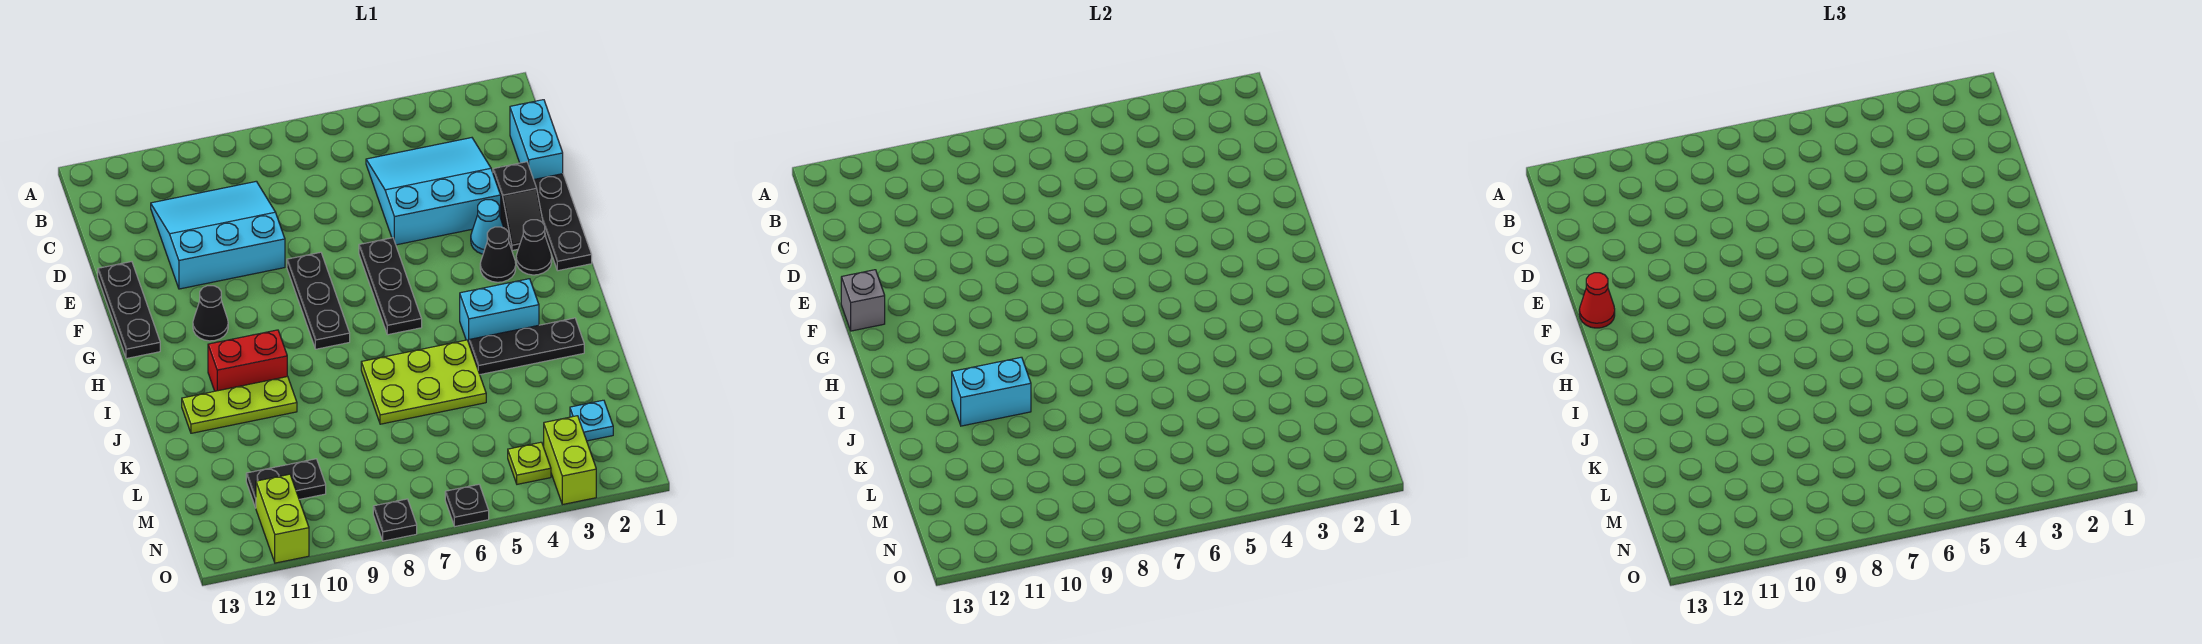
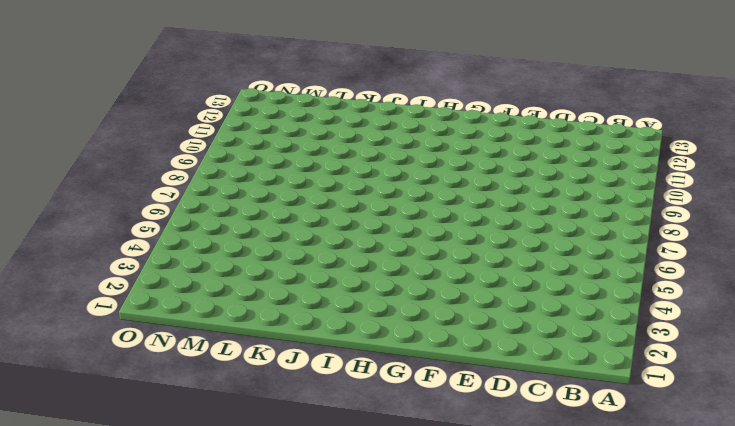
none -> cyan brick C1:D1 level 1
none -> cyan slope C3:E5 level 1 top E
none -> cyan slope C9:E11 level 1 top E

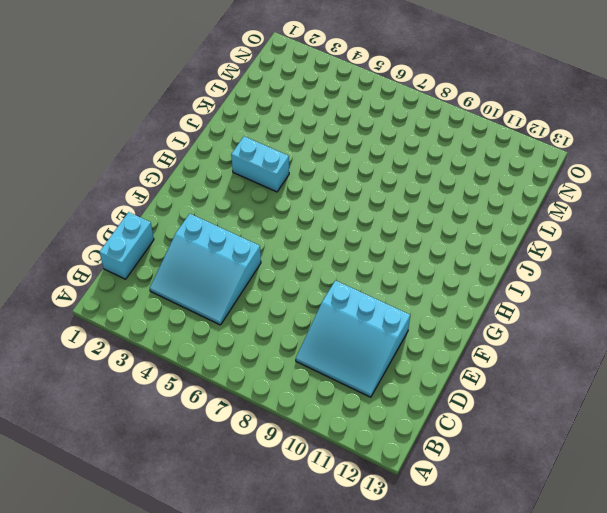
none -> black plate E1:G1 level 1
none -> black slope E2:F2 level 1 top E
none -> black plate E13:G13 level 1

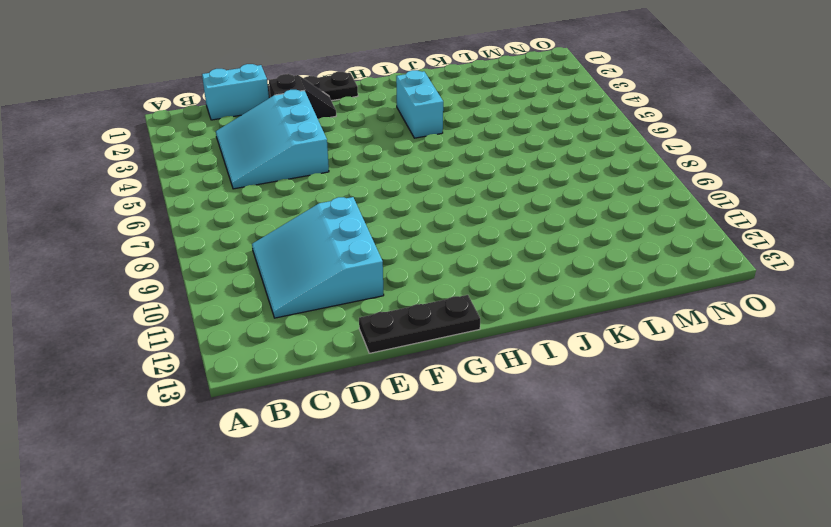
none -> cyan cone F3 level 1
none -> black plate F6:H6 level 1
none -> black plate F8:H8 level 1

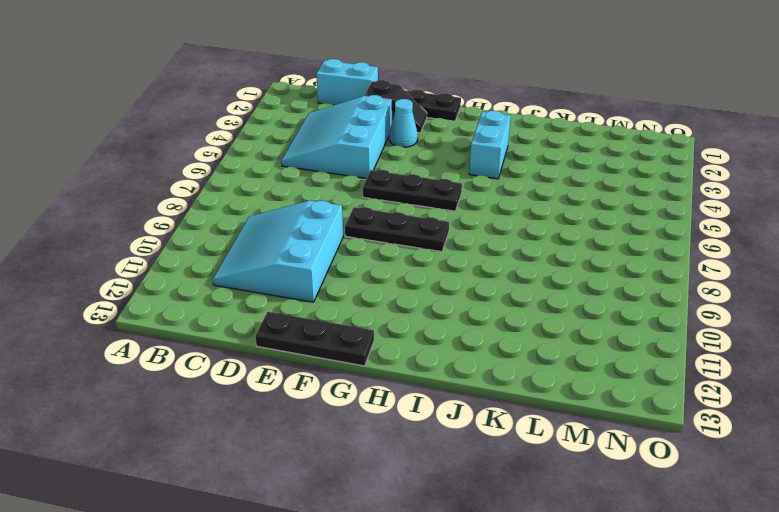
none -> black cone G2 level 1
none -> black cone G3 level 1
none -> black cone G11 level 1

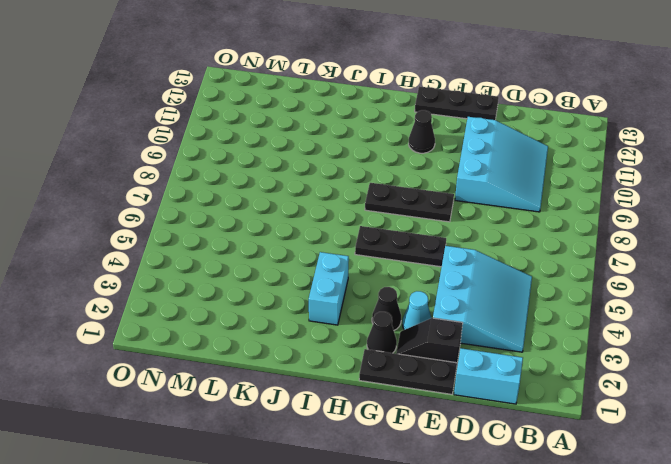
none -> red brick I10:I11 level 1
none -> black plate J2:J4 level 1
none -> lime plate J5:K7 level 1

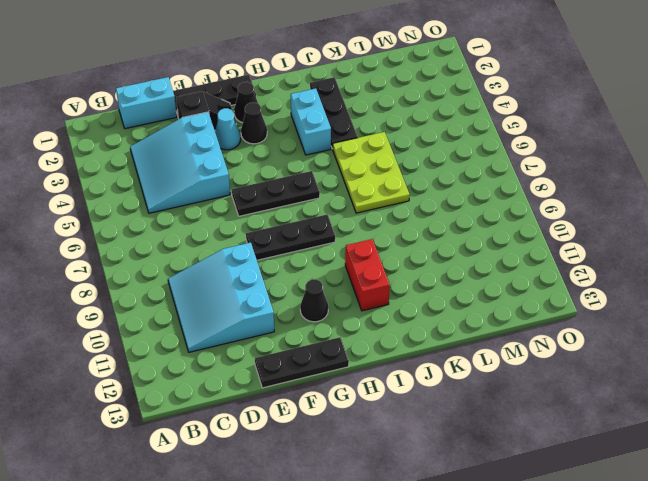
none -> lime plate J10:J12 level 1
none -> cyan plate M2 level 1
none -> black plate M10:M11 level 1

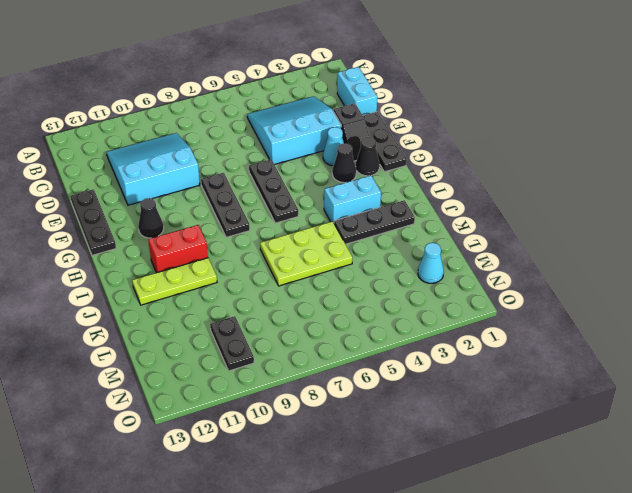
cyan cone M2 level 1 -> cyan plate M2 level 1
black plate M10:N10 level 1 -> black plate M10:M11 level 1
none -> lime brick N3:O3 level 1
none -> lime plate N4 level 1
none -> lime brick N11:O11 level 1

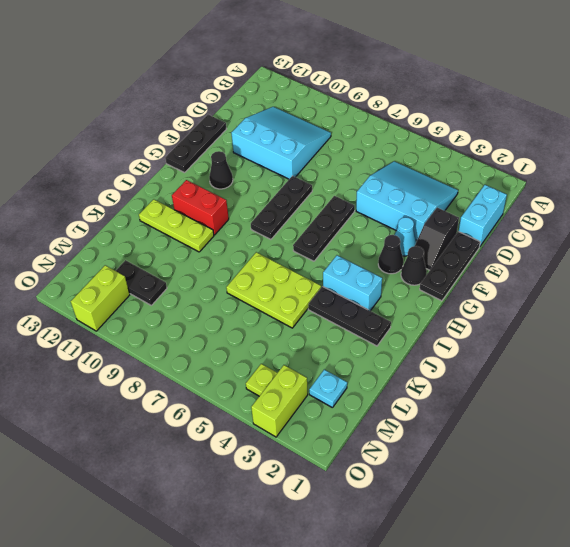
none -> black plate O6 level 1
none -> black plate O8 level 1
none -> grey brick F13 level 2

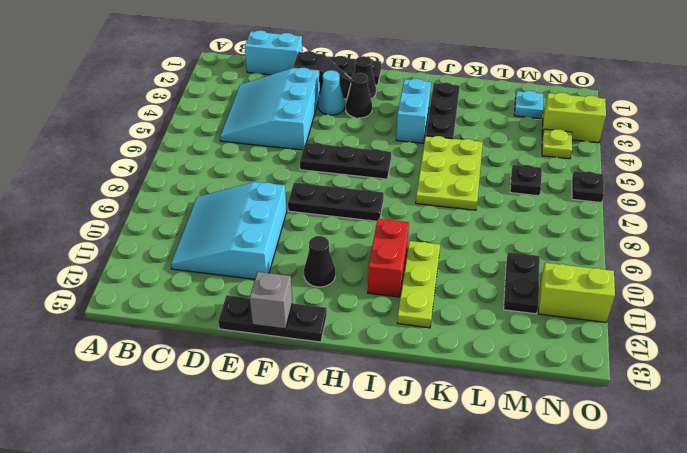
black plate M6 level 1 -> black plate O8 level 1
none -> cyan brick J10:J11 level 2
none -> red cone F13 level 3

